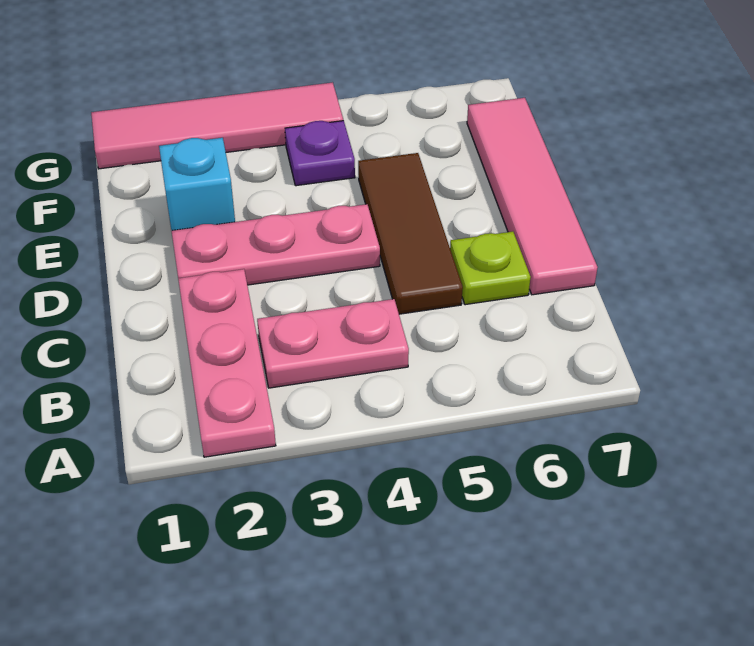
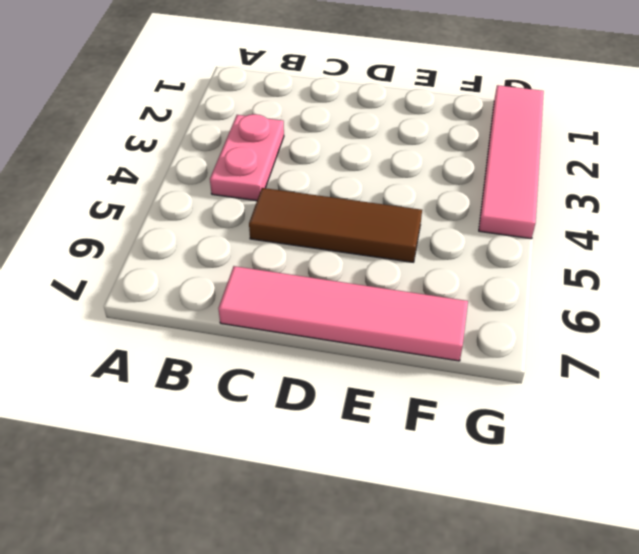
none -> pink plate A2:C2 level 1
none -> lime plate C6 level 1

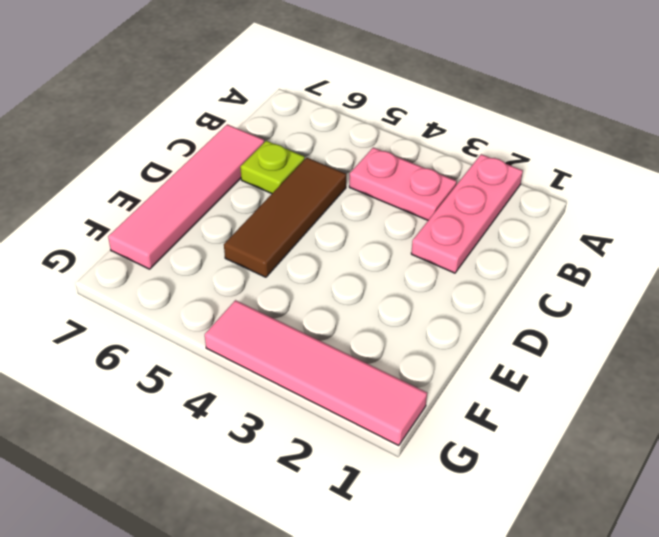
none -> pink plate D2:D4 level 1
none -> cyan brick E2 level 1

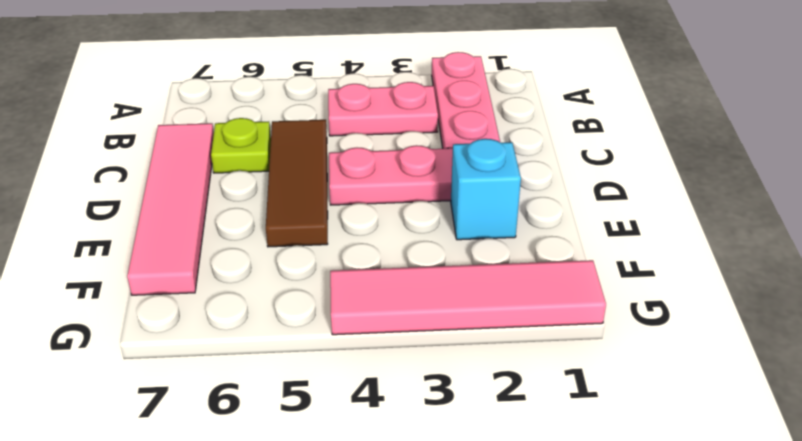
none -> purple plate F4 level 1

